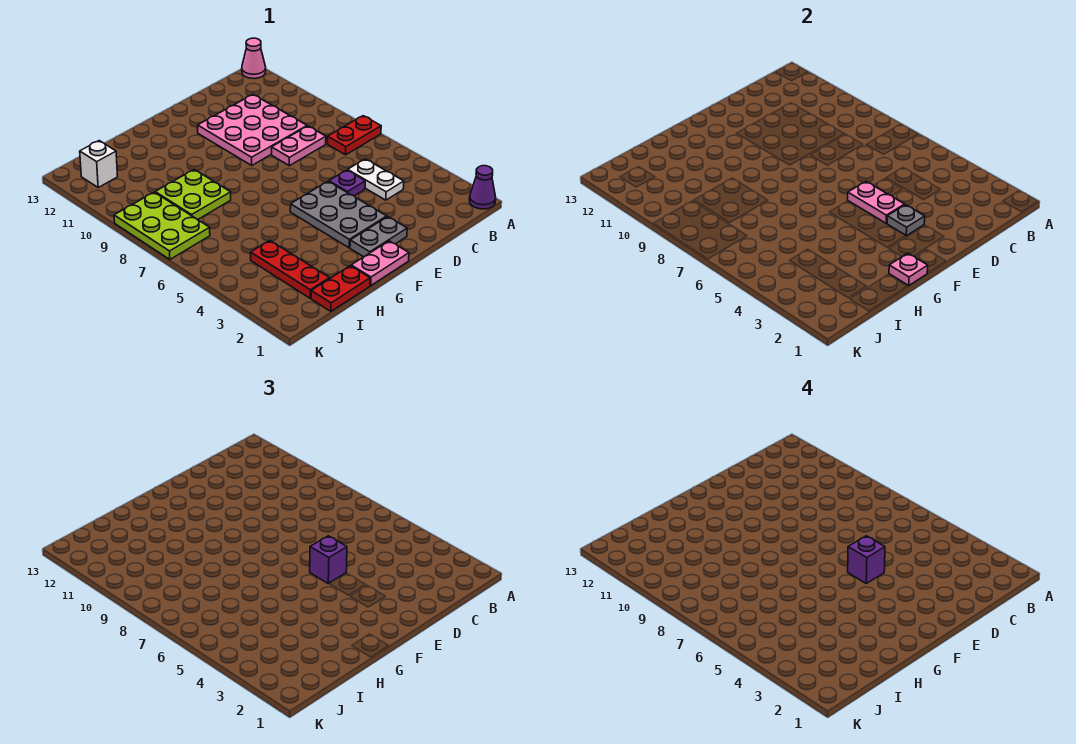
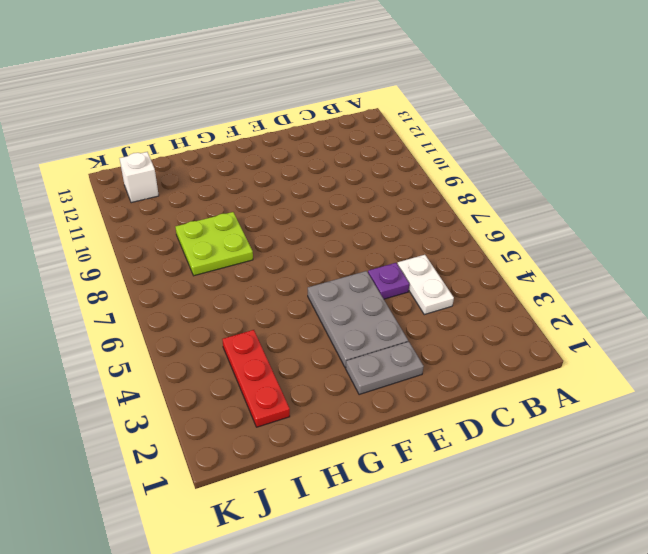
none -> purple cone A1 level 1
none -> red plate A7:B7 level 1
none -> pink cone A13 level 1

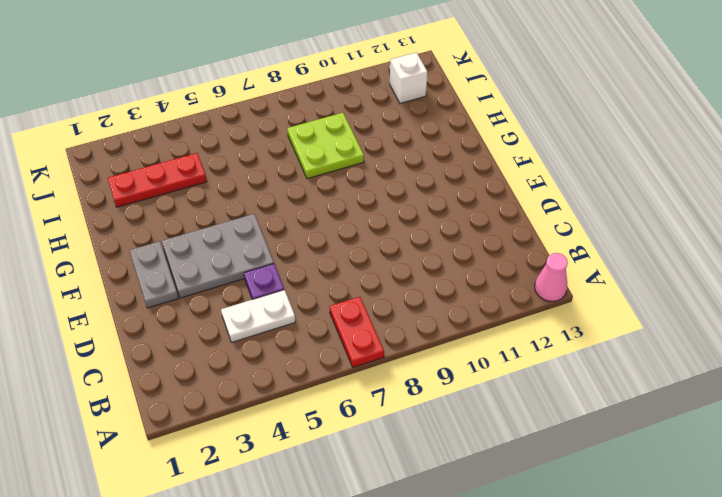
none -> purple cone A1 level 1
none -> pink plate C8:D8 level 1
none -> pink plate C9:E11 level 1

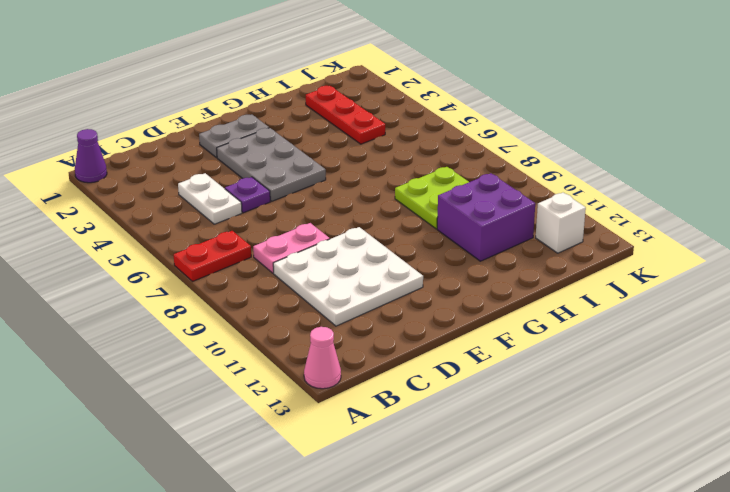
white plate C9:E11 level 1 -> pink plate C9:E11 level 1
purple brick H10:I11 level 1 -> none
none -> pink plate F1:G1 level 1
none -> red plate H1:I1 level 1
none -> lime plate J7:K9 level 1

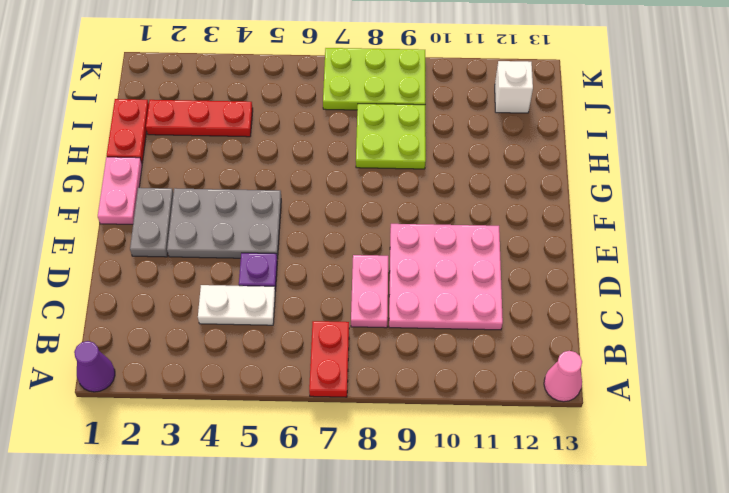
none -> grey plate E3 level 2
none -> pink plate E4:E5 level 2
none -> pink plate G1 level 2

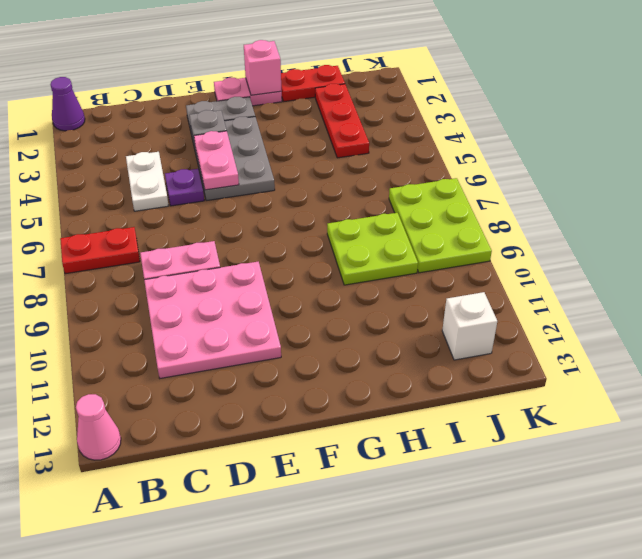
pink brick G1 level 2 -> pink plate G1 level 2
none -> purple brick E5 level 3
none -> purple brick E5 level 4

